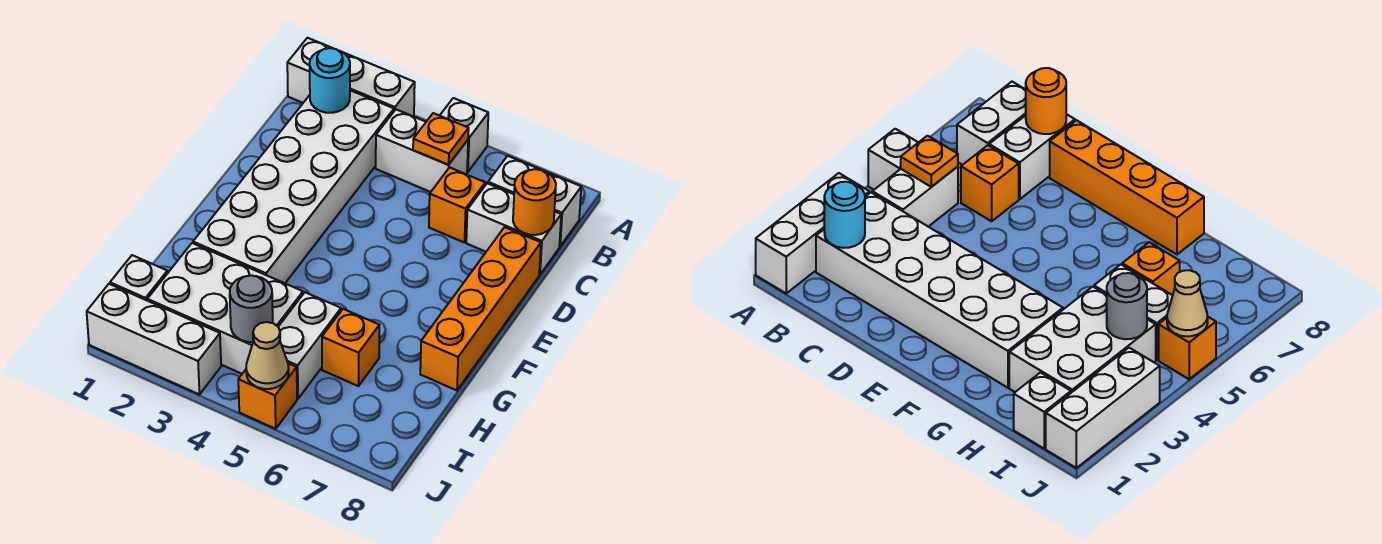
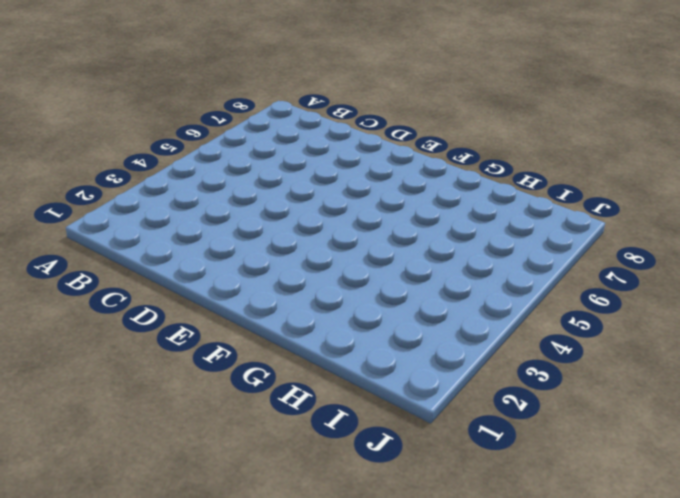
none -> white brick A1:A3 level 1
none -> white brick A5 level 1
none -> white brick B2:G3 level 1

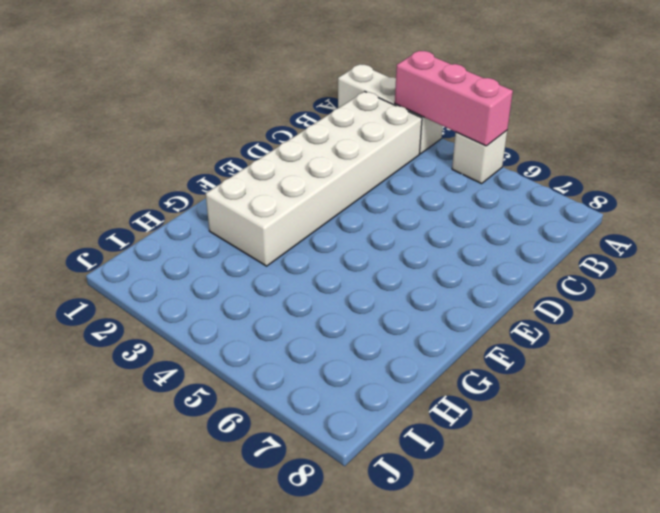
pink brick A3:A5 level 2 -> none
none -> white brick B4:B5 level 1
none -> white brick B7:B8 level 1
none -> orange brick C6 level 1

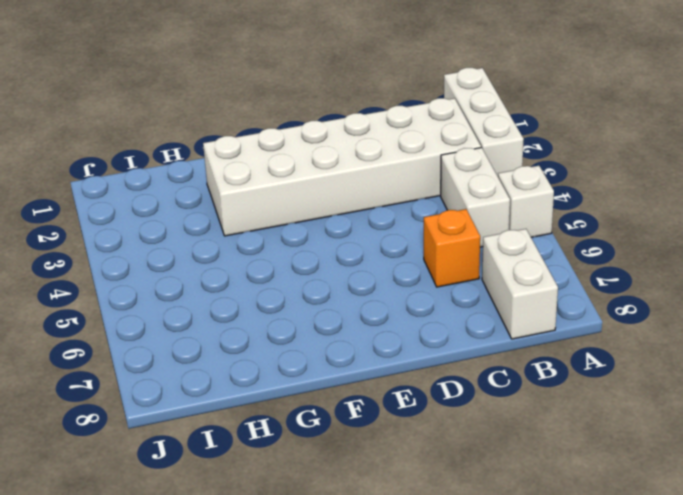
none -> white brick C7:C8 level 1
none -> orange brick D8:G8 level 1
none -> white brick H2:I4 level 1

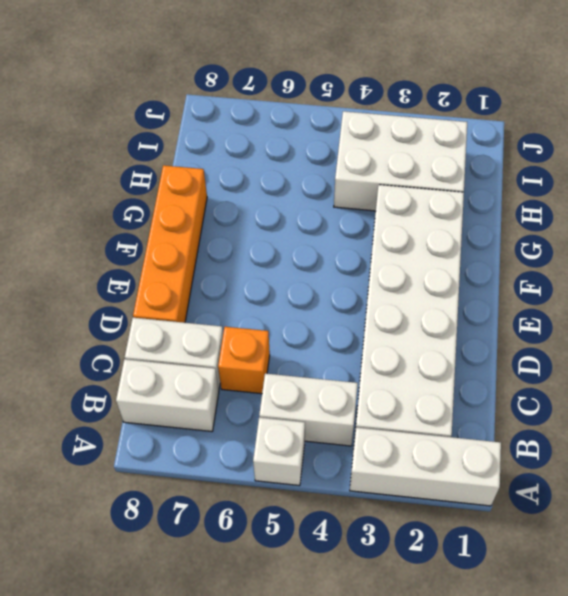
none -> white brick H5:I5 level 1
none -> orange brick H6 level 1
none -> white brick I1 level 1

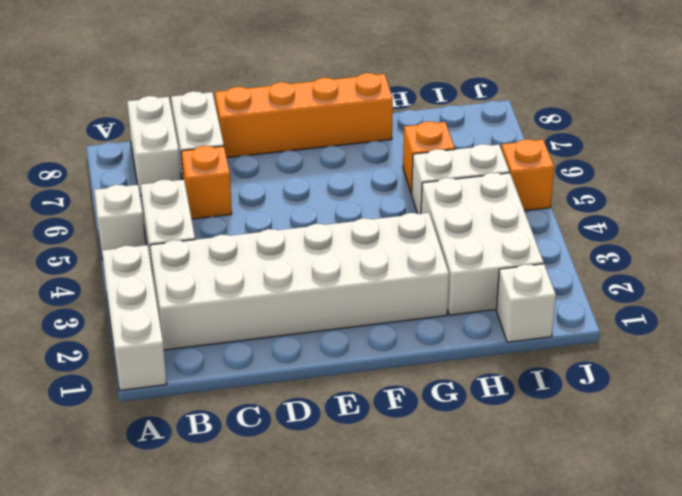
none -> white brick J1:J3 level 1
none -> cyan round brick B2 level 2
none -> orange plate B5 level 2

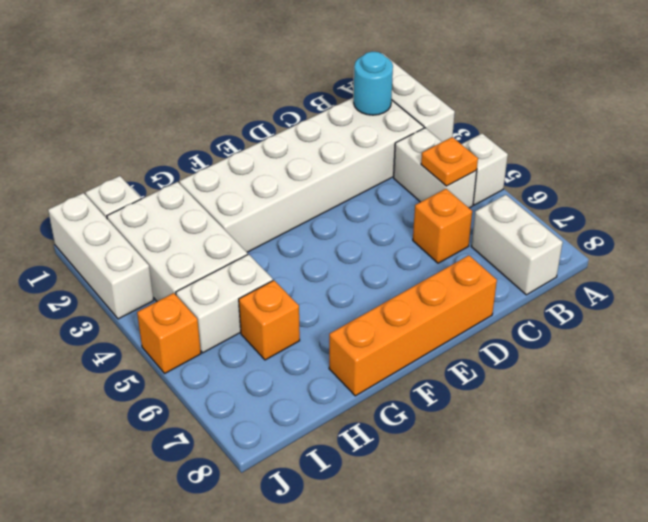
none -> white brick C7:C8 level 1
none -> orange round brick C8 level 2
none -> grey round brick I4 level 2

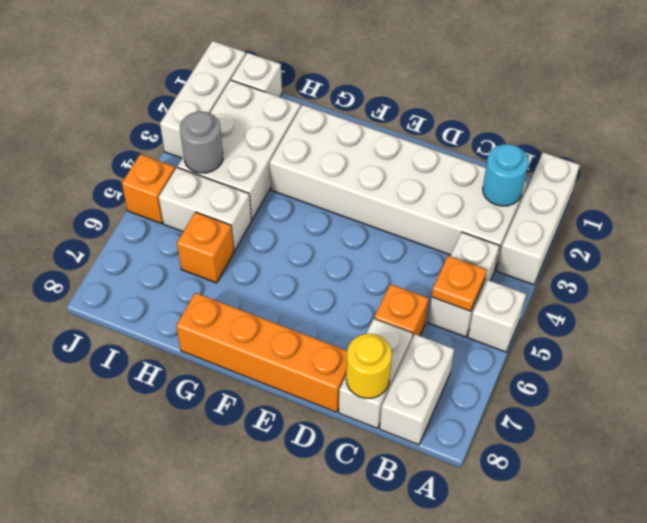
yellow round brick C8 level 2 -> orange round brick C8 level 2
none -> tan cone J5 level 2

